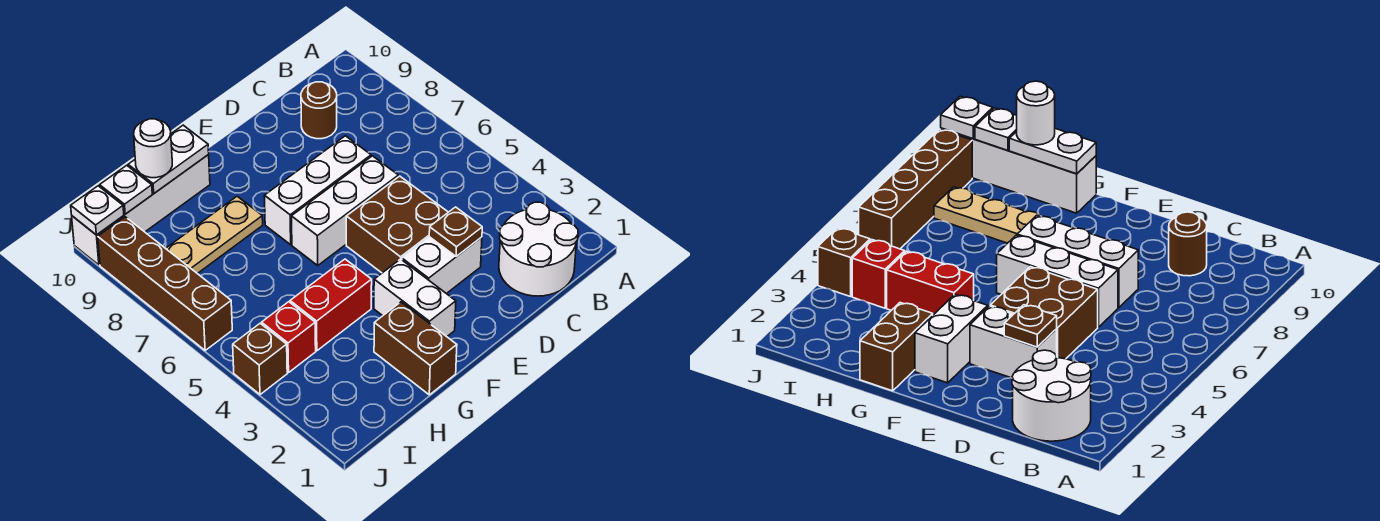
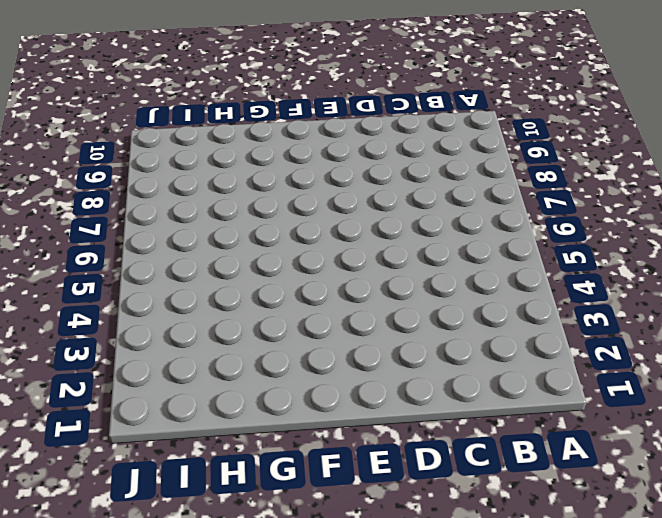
none -> white round brick B1:C2 level 1
none -> brown round brick C9 level 1
none -> white brick D3:E3 level 1

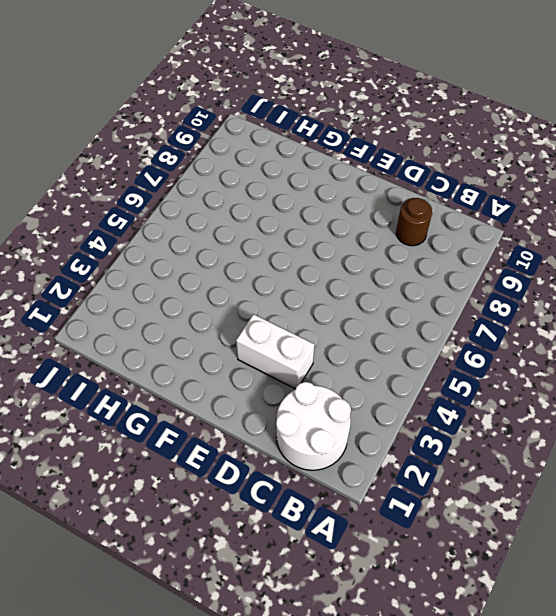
none -> brown brick D4:E5 level 1
none -> white brick D6:F6 level 1
none -> white brick D7:F7 level 1

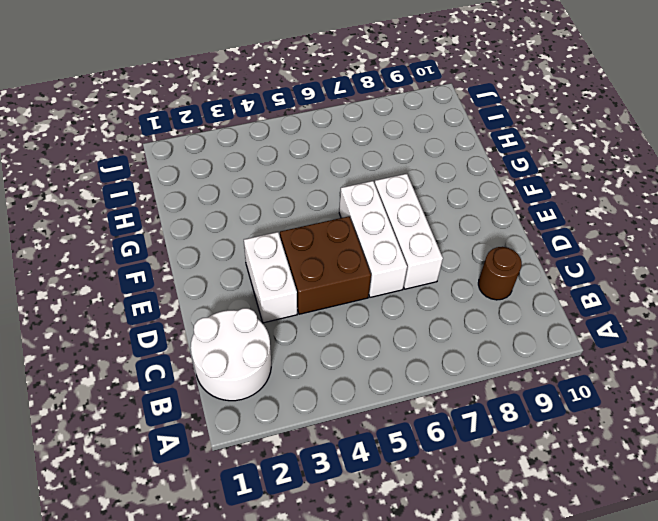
none -> white brick F2:F3 level 1
none -> brown brick G1:G2 level 1
none -> red brick G4:H4 level 1

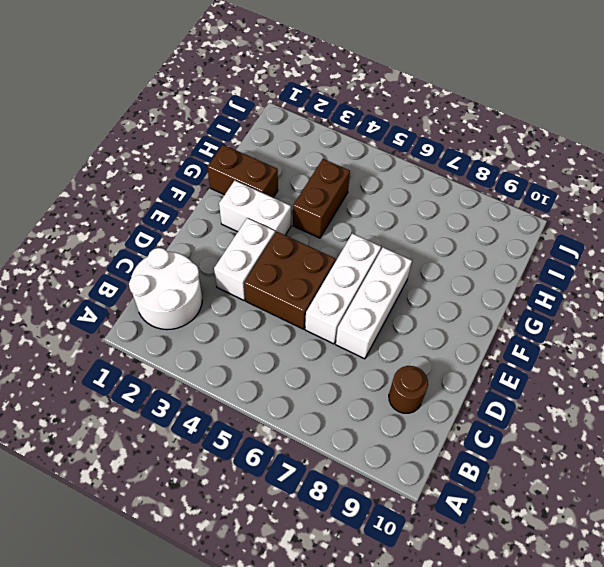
brown brick G4:H4 level 1 -> red brick G4:H4 level 1
none -> tan plate G8:I8 level 1
none -> white brick G10:J10 level 1
none -> red brick I4 level 1

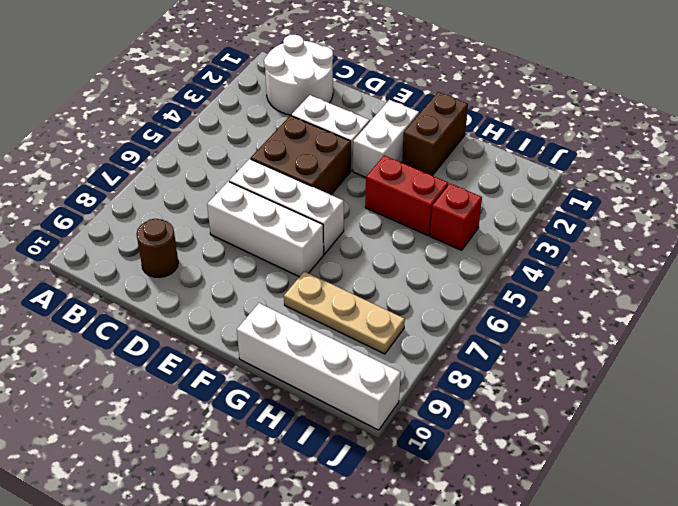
none -> brown brick J4 level 1
none -> brown brick J6:J9 level 1
none -> brown plate D3 level 2

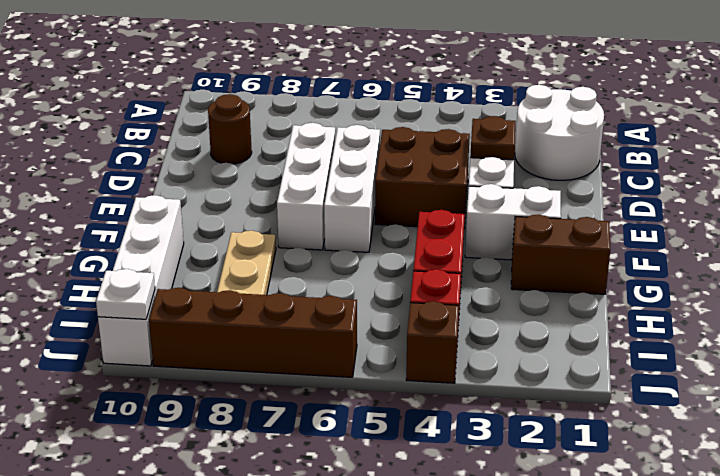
none -> white plate G10:H10 level 2
none -> white plate I10 level 2
none -> white round brick H10 level 3

